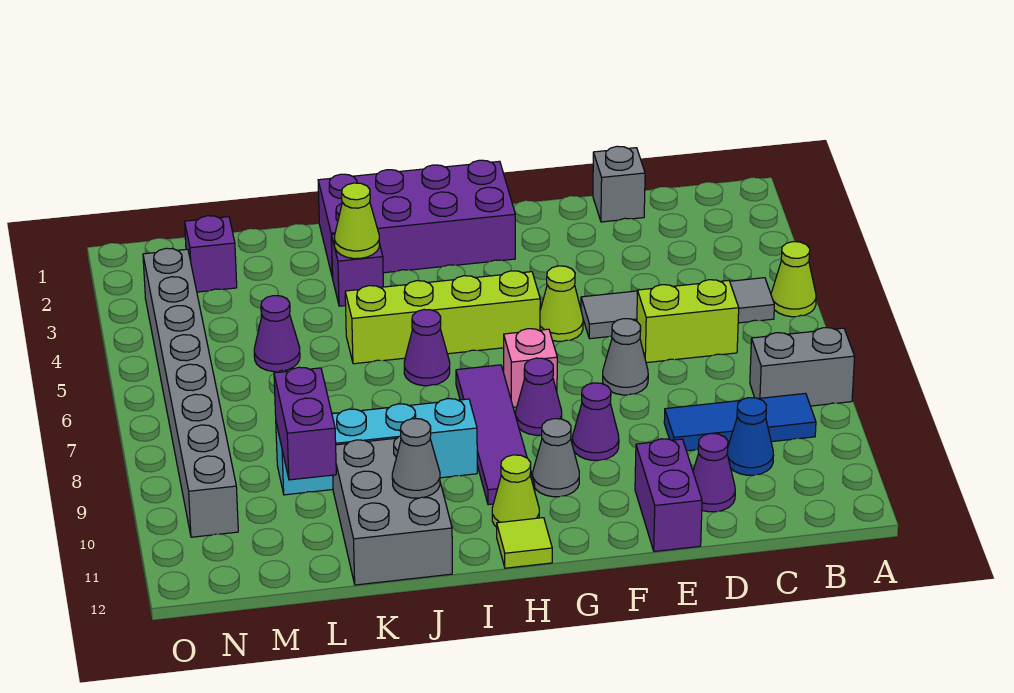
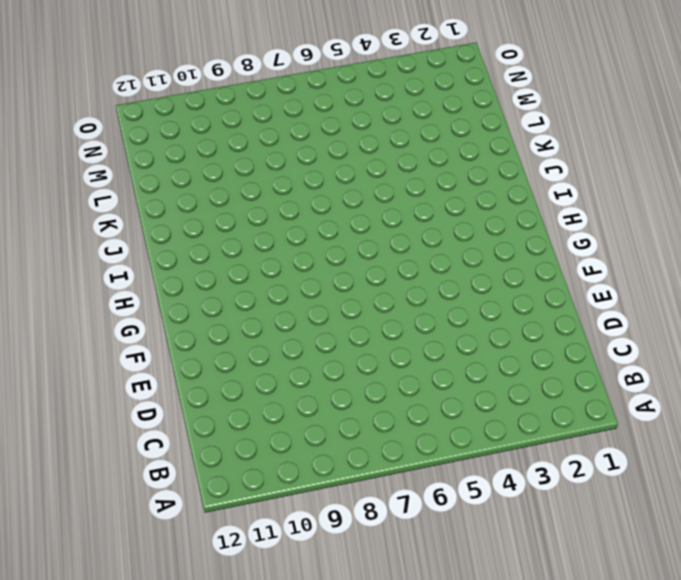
none -> lime cone A5 level 1
none -> grey brick A8:B8 level 1
none -> grey tile B5:E5 level 1
none -> blue tile B9:D9 level 1

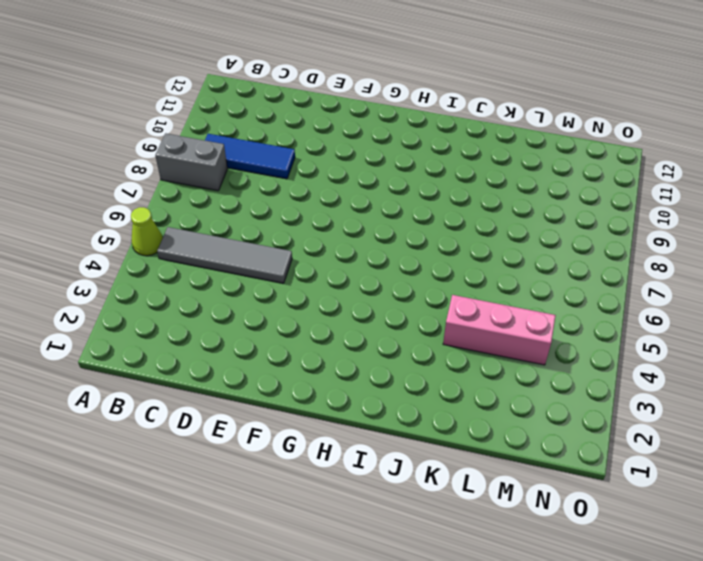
pink brick K4:M4 level 1 -> none
none -> lime brick C6:D6 level 1
none -> blue cone C10 level 1
none -> grey brick D1 level 1
none -> purple cone D11 level 1

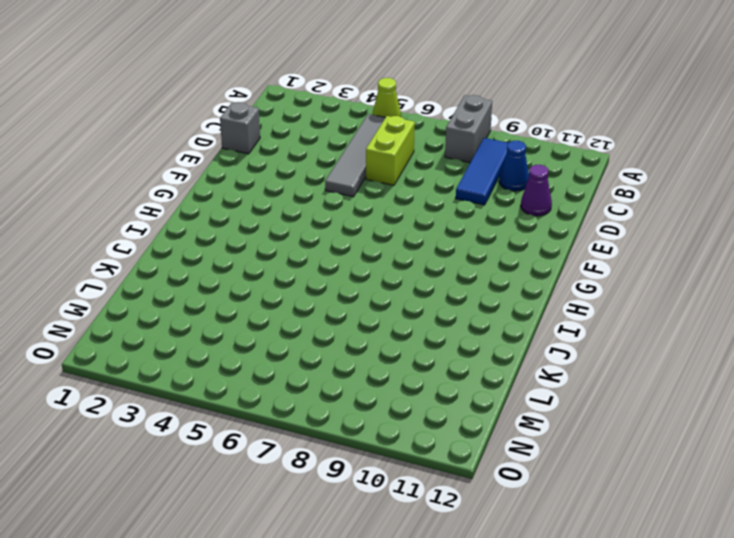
none -> grey cone E7 level 1
none -> purple brick E11:E12 level 1
none -> lime cone F5 level 1
none -> purple cone F9 level 1

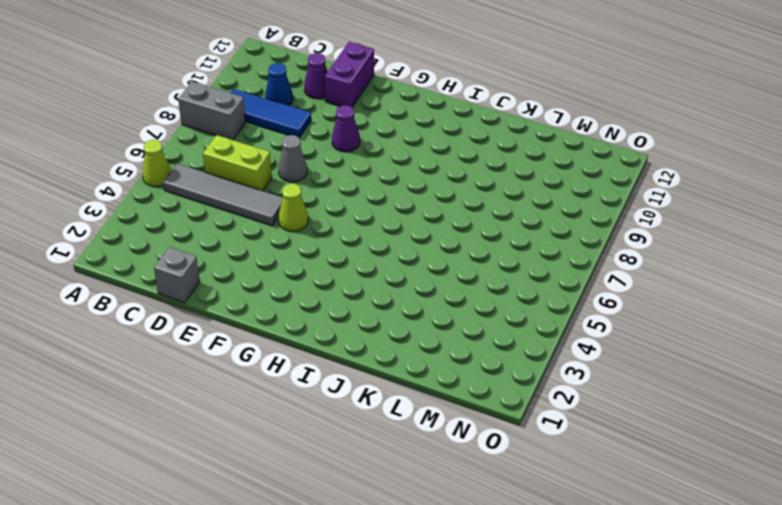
none -> purple brick G1:J2 level 1
none -> lime brick G5:J5 level 1
none -> pink brick G7 level 1
none -> purple cone G8 level 1

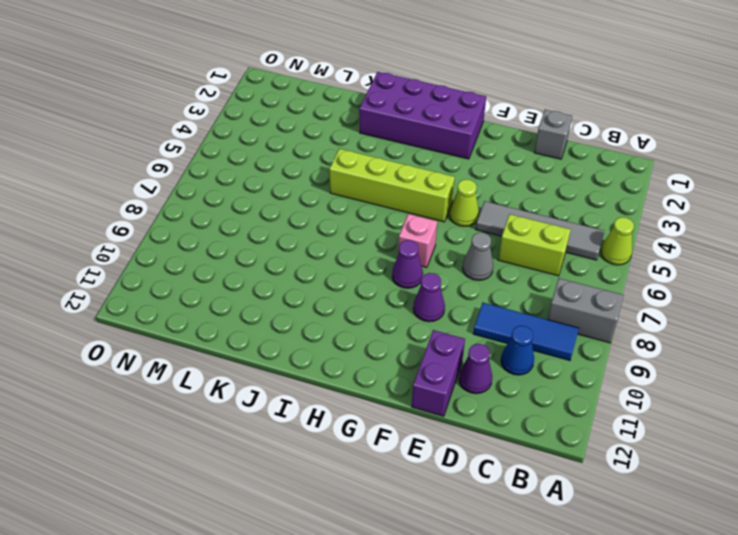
none -> grey cone G10 level 1
none -> purple tile H7:H10 level 1
none -> lime cone H11 level 1
none -> lime tile H12 level 1

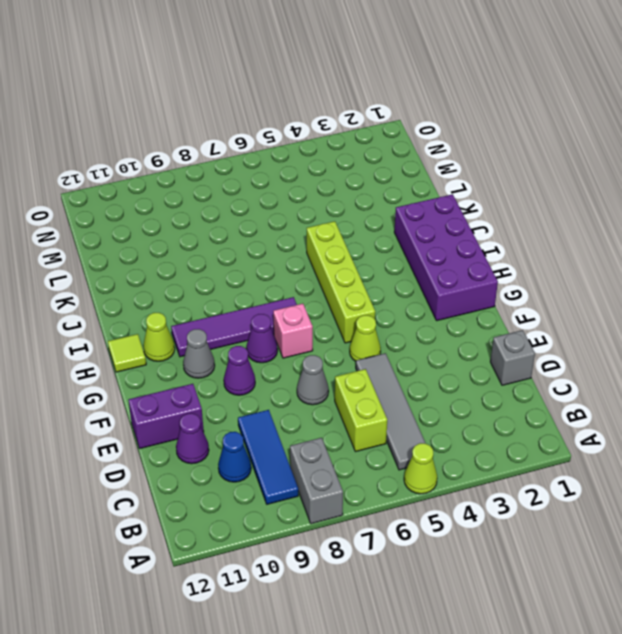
none -> purple cone I6 level 1
none -> cyan brick I9:L9 level 1
none -> purple brick J3 level 1
none -> grey brick J10:K12 level 1

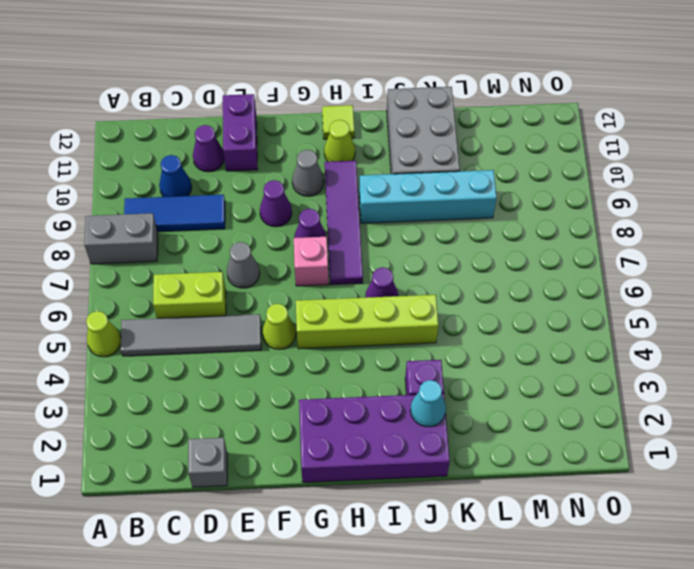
cyan cone J2 level 2 -> none
none -> purple cone L5 level 1
none -> purple brick M2 level 1
none -> grey brick N3:N10 level 1
none -> lime cone J3 level 2

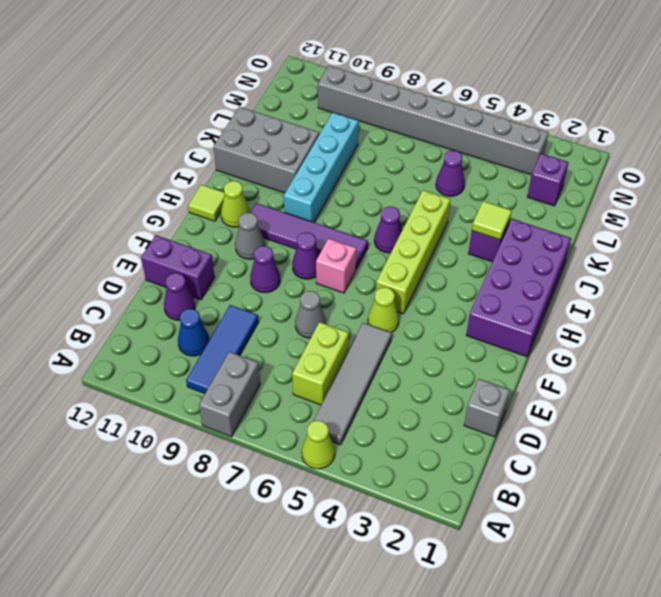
lime tile J3 level 2 -> lime cone J3 level 2
none -> grey cone J11 level 2
none -> purple brick L9:L10 level 2

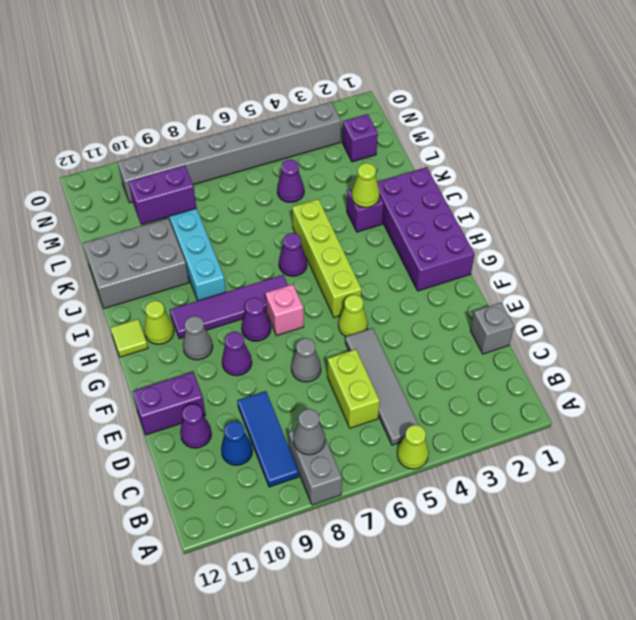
grey cone B8 level 2 -> grey cone J11 level 2

